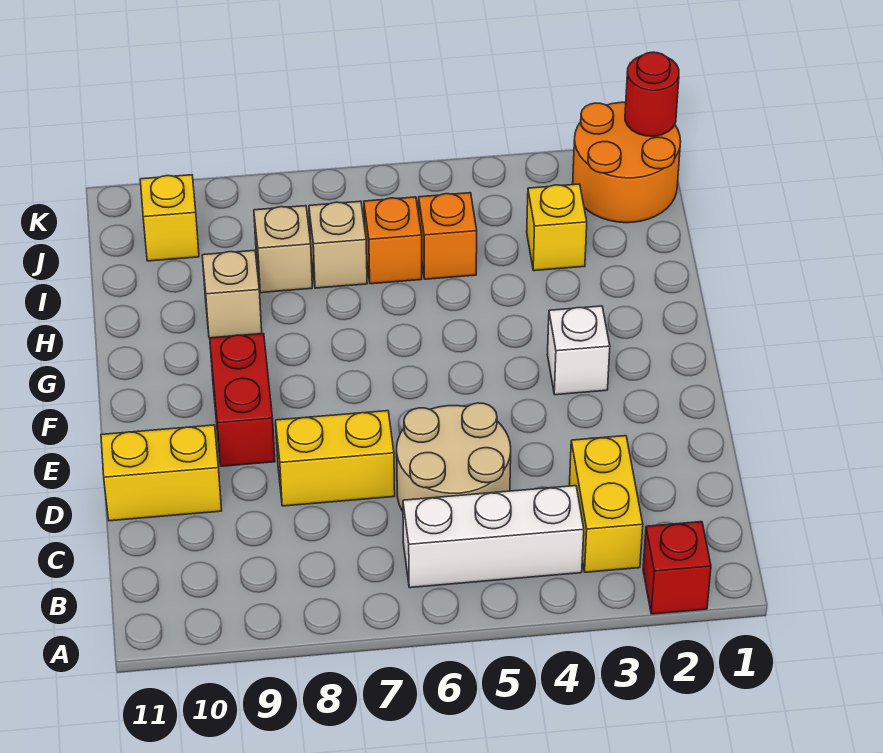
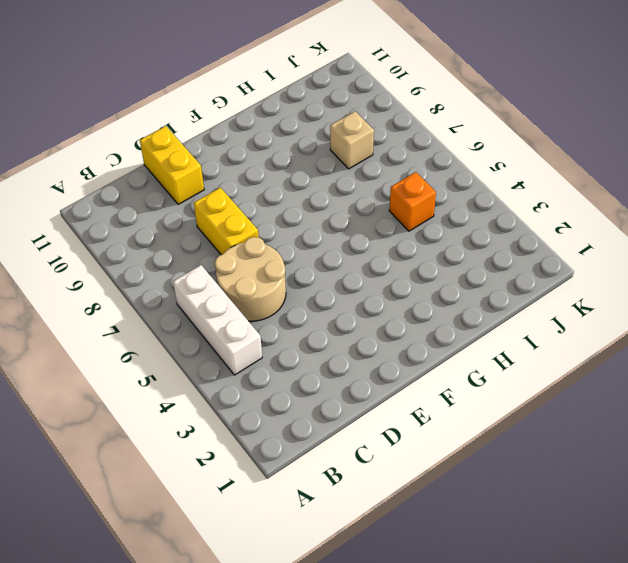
none -> red brick A2 level 1
none -> yellow brick B3:C3 level 1
none -> red brick E9:F9 level 1

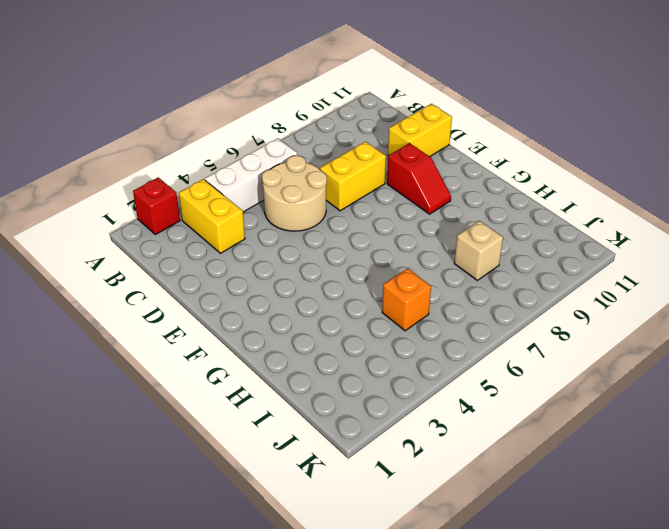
red slope E9:F9 level 1 top E -> red brick E9:F9 level 1
none -> white brick F3 level 1
none -> tan brick H9 level 1
none -> yellow brick I3 level 1

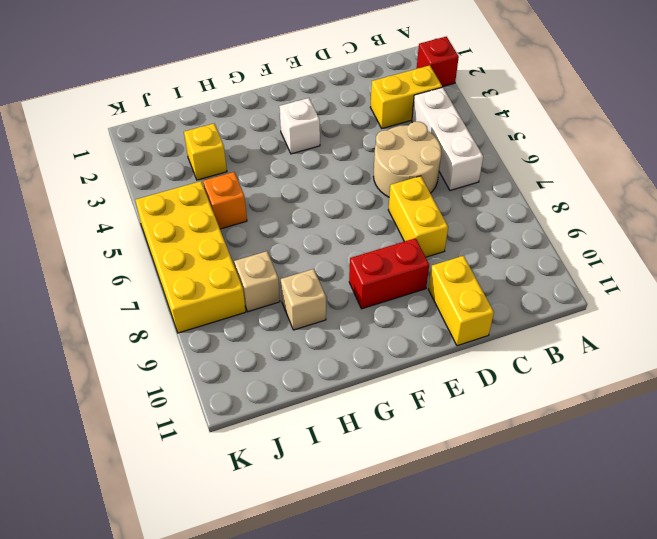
yellow brick J5:K8 level 1 -> none
none -> orange brick I6 level 1
none -> tan brick I7 level 1
none -> orange round brick J1:K2 level 1

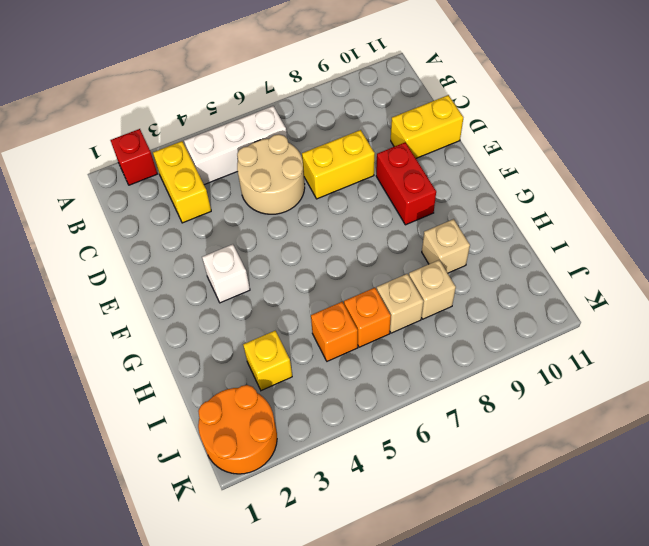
none -> yellow brick J10 level 1
none -> red round brick K1 level 2

